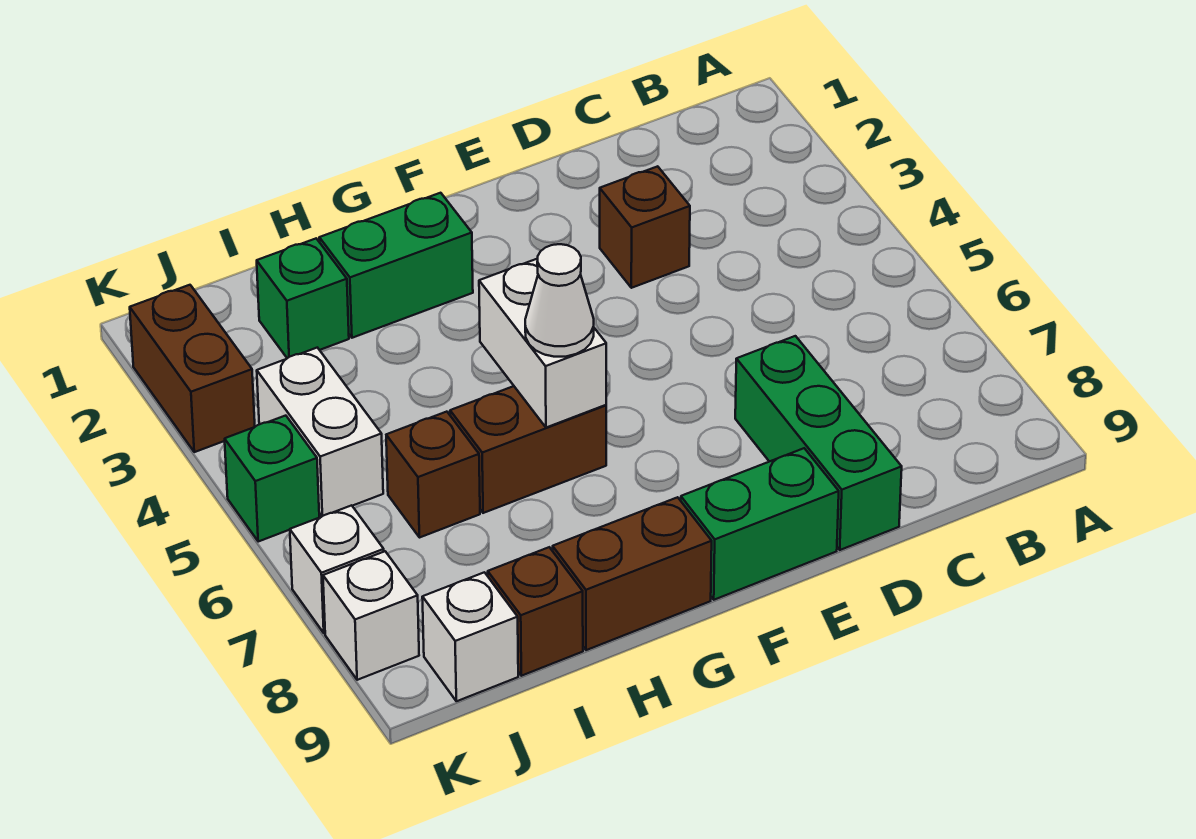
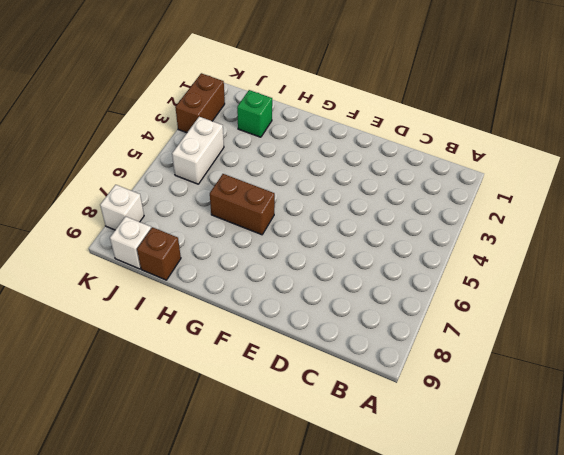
none -> brown brick D3 level 1
none -> green brick D7:D9 level 1
none -> green brick E9:F9 level 1

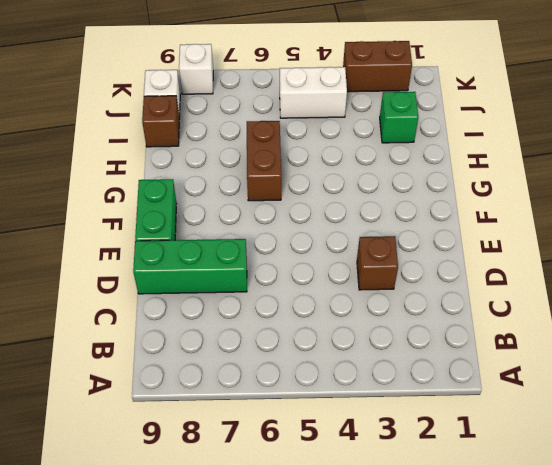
none -> green brick G2:H2 level 1
none -> brown brick G9:H9 level 1
none -> brown brick I6 level 1

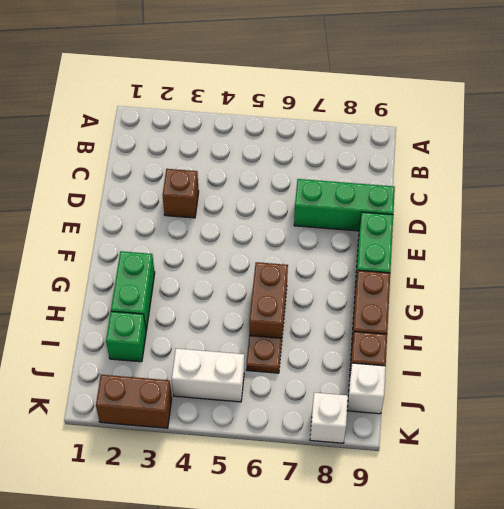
brown plate I6 level 1 -> brown brick I6 level 1
none -> green brick K5 level 1
none -> white brick K7 level 1
none -> white brick G5:G6 level 2

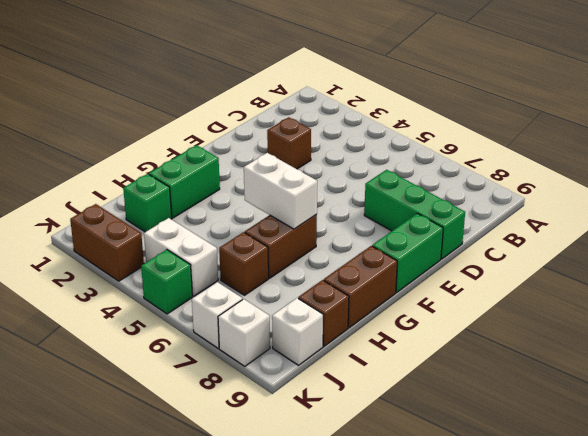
none -> white cone G6 level 3

